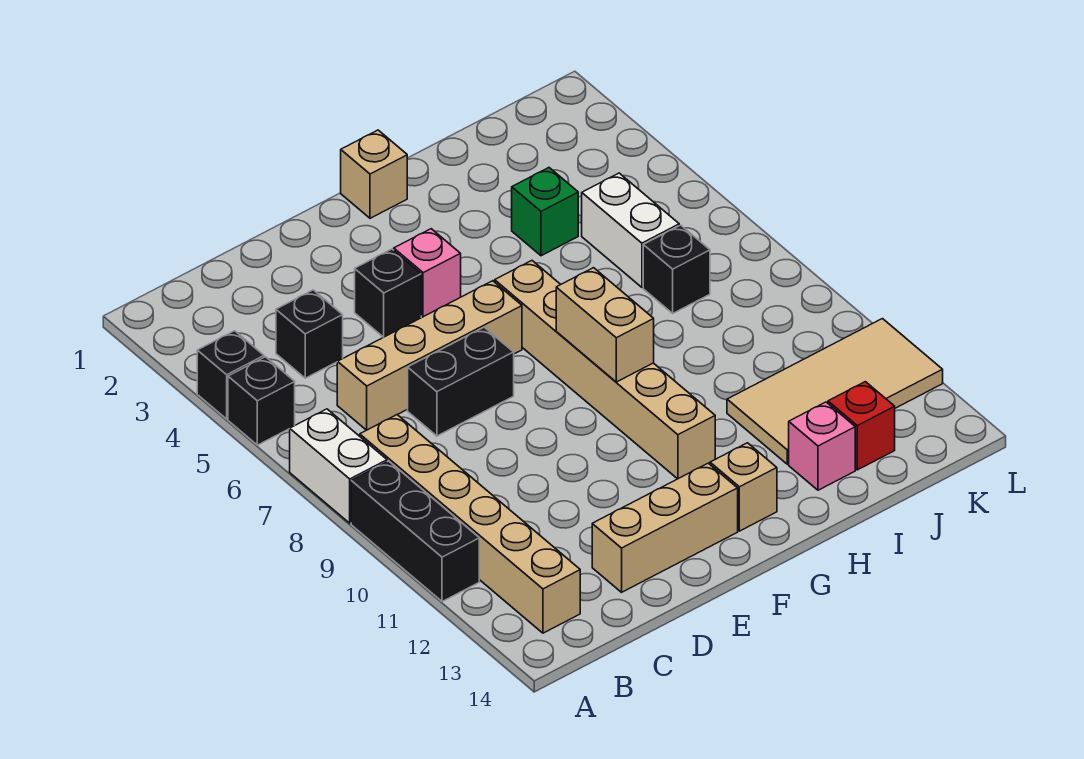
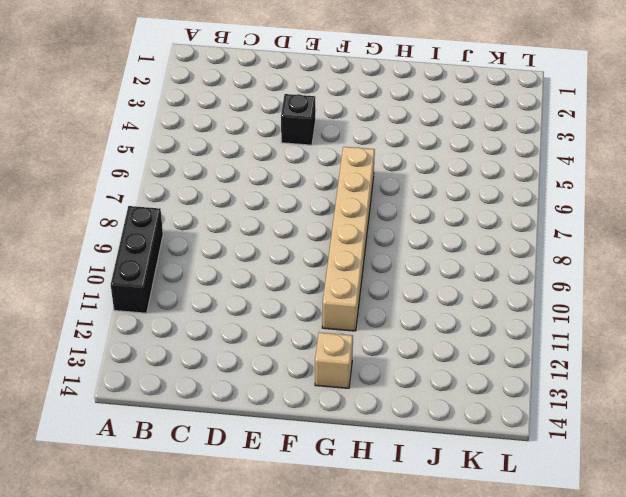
none -> black brick A4 level 1
none -> black brick A5 level 1
none -> white brick A7:A8 level 1

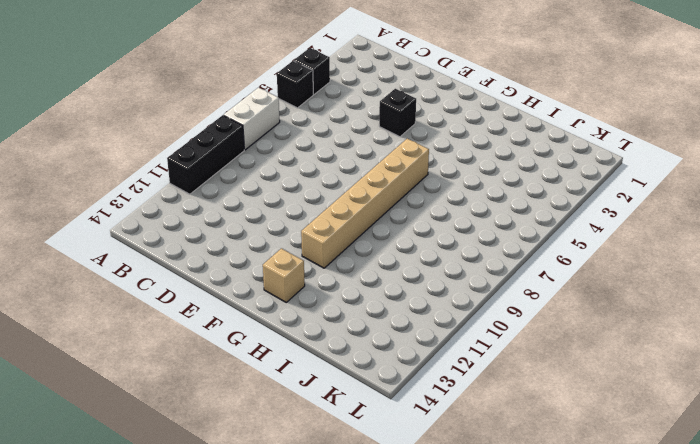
none -> tan brick B8:B13 level 1
none -> black brick C4 level 1
none -> tan brick C6:F6 level 1

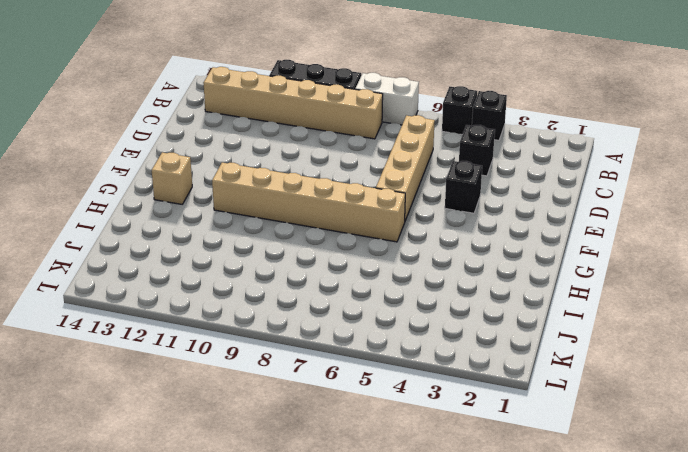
none -> black brick D7:E7 level 1
none -> tan brick D13:F13 level 1
none -> pink brick F4 level 1

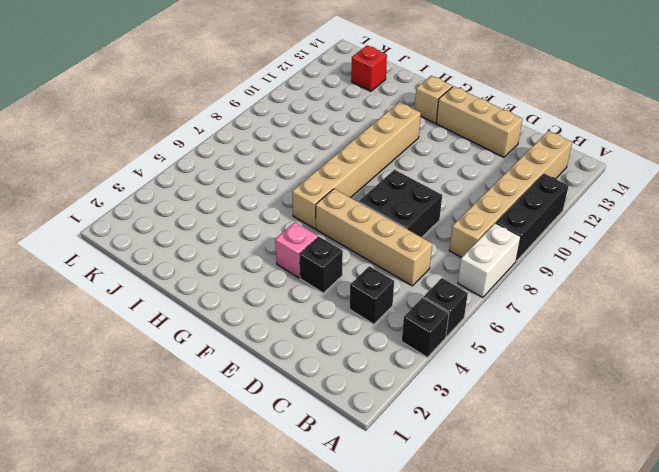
black brick D7:E8 level 1 -> black brick D7:E7 level 1
none -> tan brick G1 level 1
none -> green brick I4 level 1
none -> tan tile I11:L12 level 1

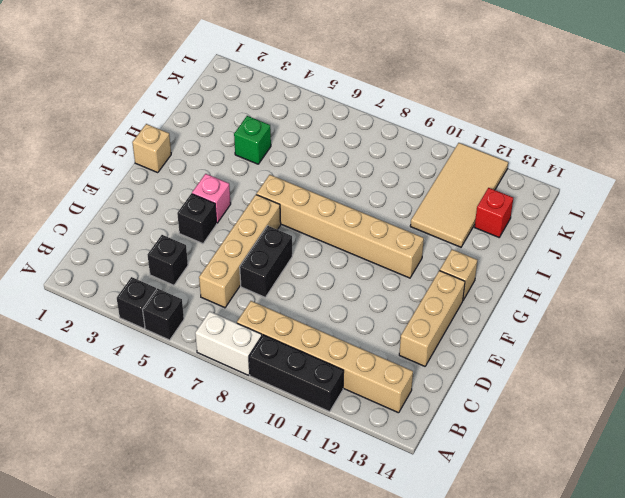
none -> pink brick I13 level 1
none -> white brick J5:J6 level 1
none -> black brick J7 level 1

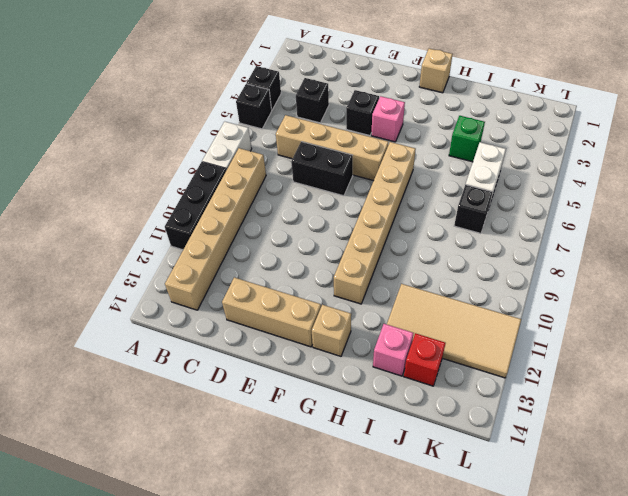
none -> tan brick G8:G9 level 2

